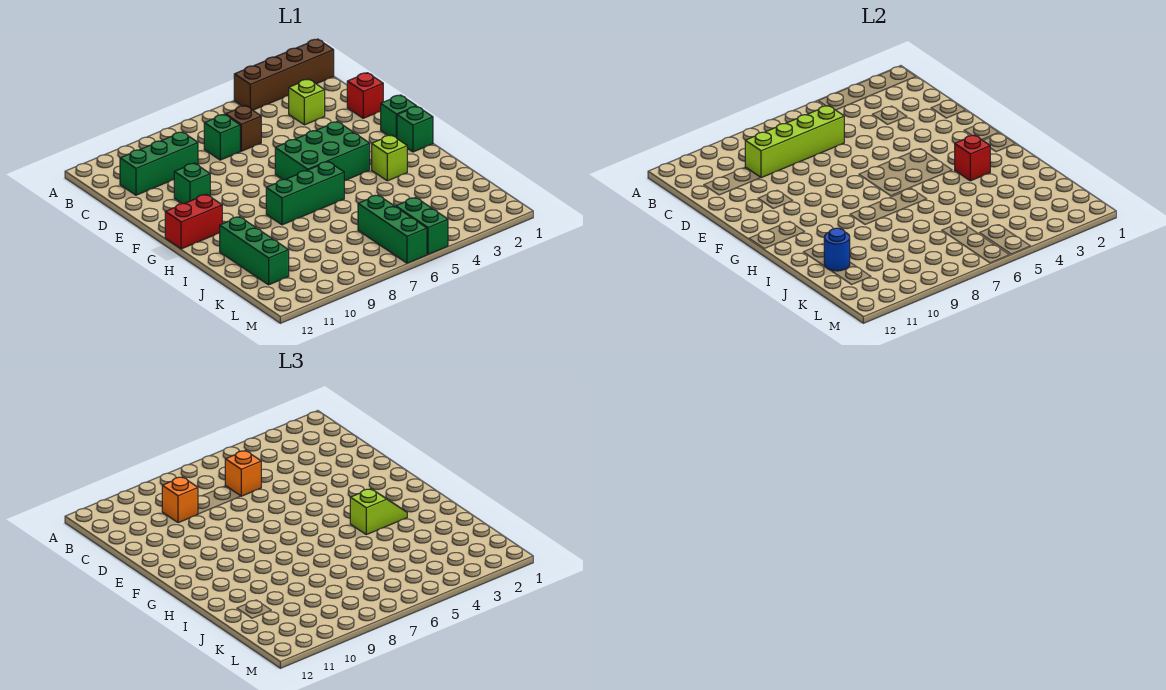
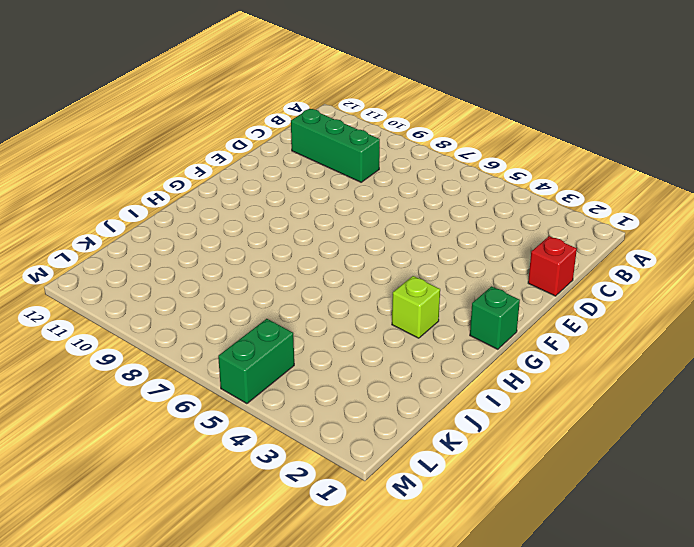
none -> brown brick A1:A4 level 1
none -> lime brick C3 level 1
none -> brown brick C6 level 1

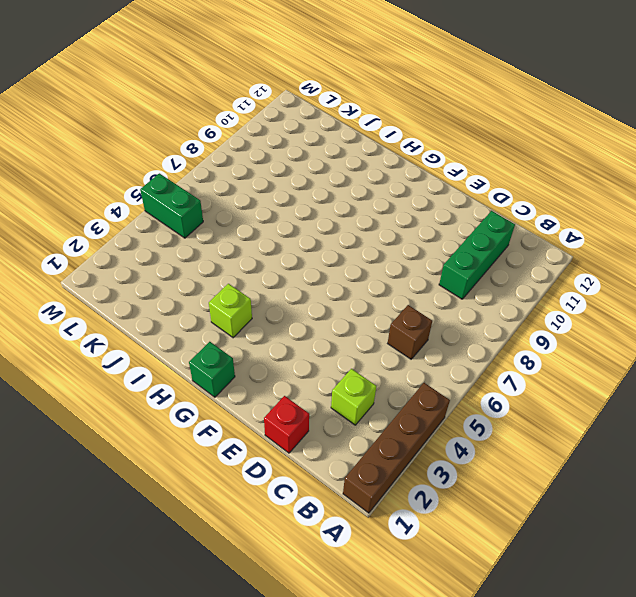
none -> green brick C7 level 1
none -> green brick E10 level 1
none -> green brick F1 level 1

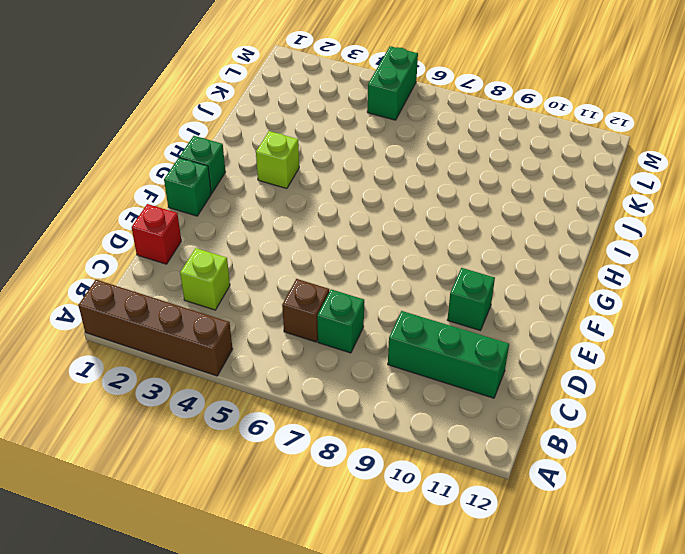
none -> green brick F4:G6 level 1
none -> red brick G11:G12 level 1
none -> green brick H6:H8 level 1

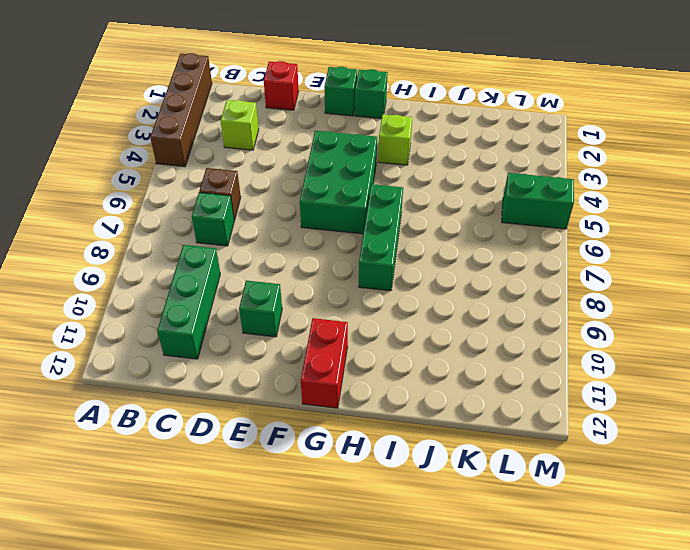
none -> green brick I11:K11 level 1
none -> green brick K6:M6 level 1
none -> lime brick C6:C9 level 2

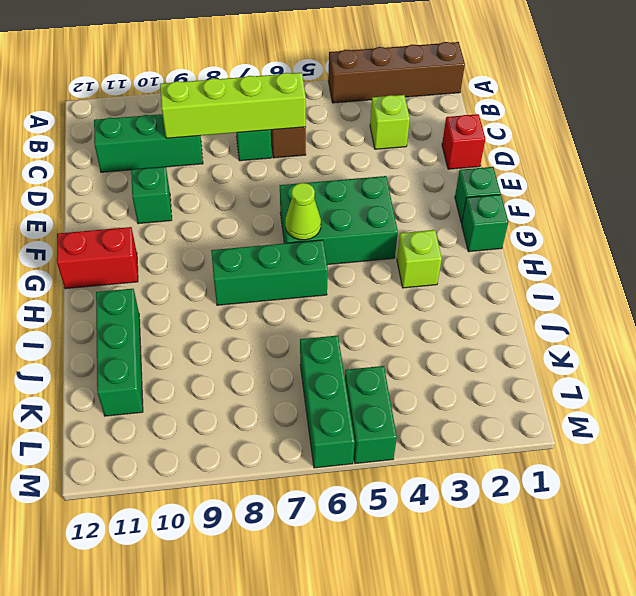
lime cone G6 level 2 -> none
none -> red brick H3 level 2
none -> blue round brick J11 level 2
none -> orange brick C6 level 3

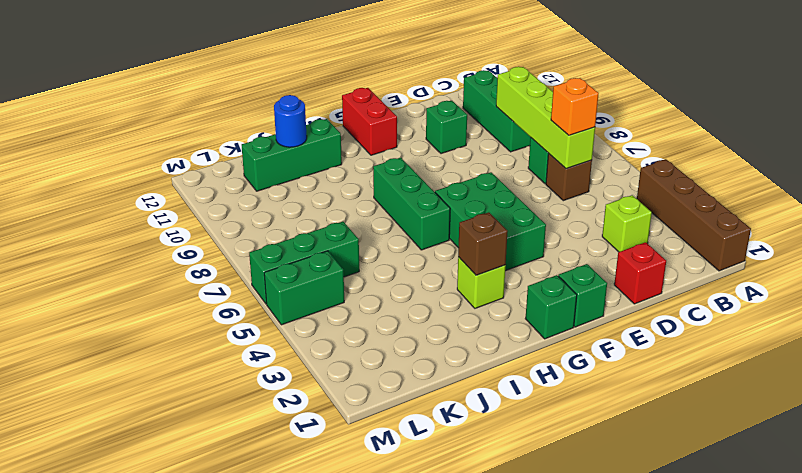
brown brick H3 level 2 -> red brick H3 level 2
none -> orange brick C9 level 3
none -> lime slope H3:H4 level 3 top 4

